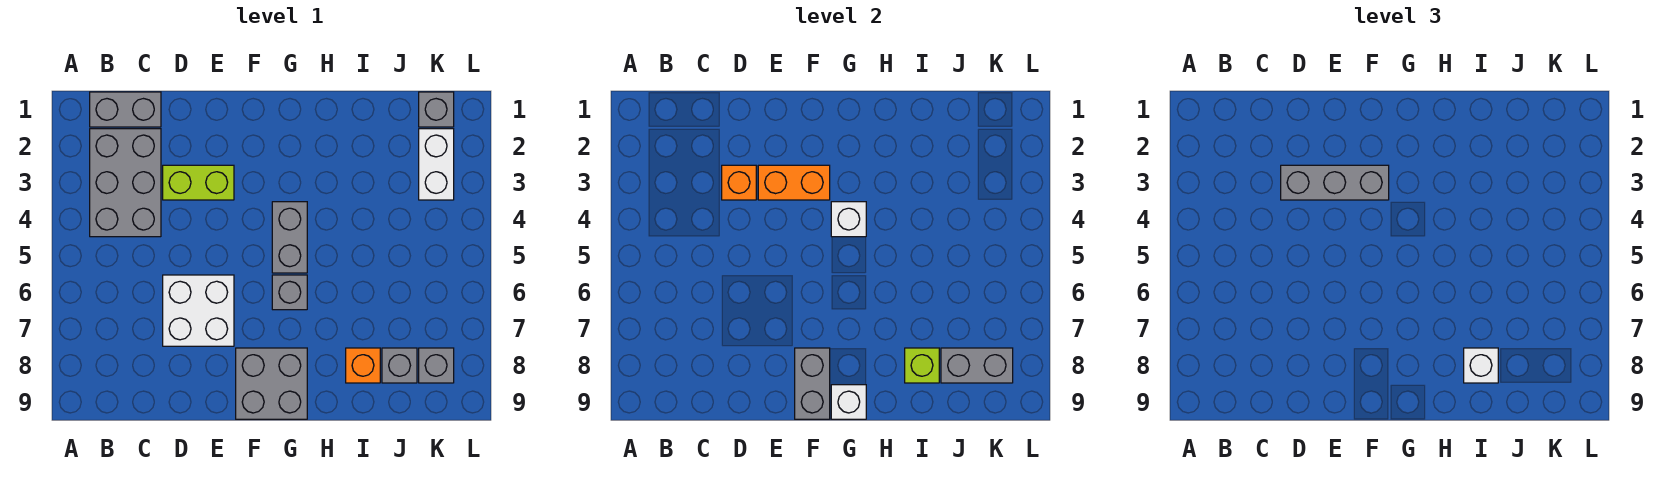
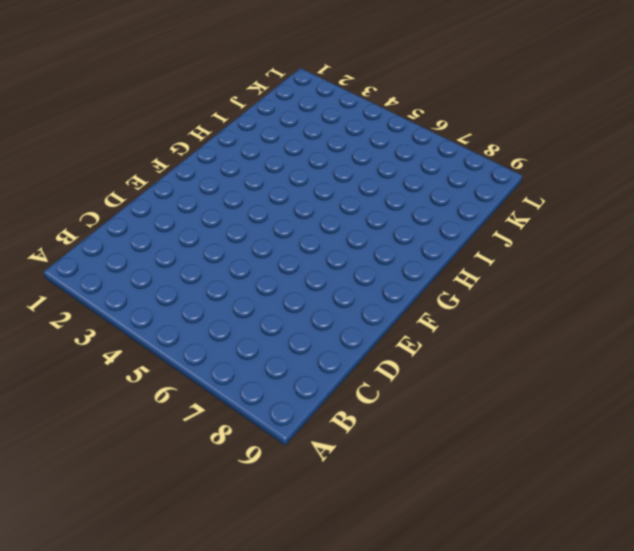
none -> grey brick B1:C1 level 1
none -> grey brick B2:C4 level 1
none -> lime brick D3:E3 level 1

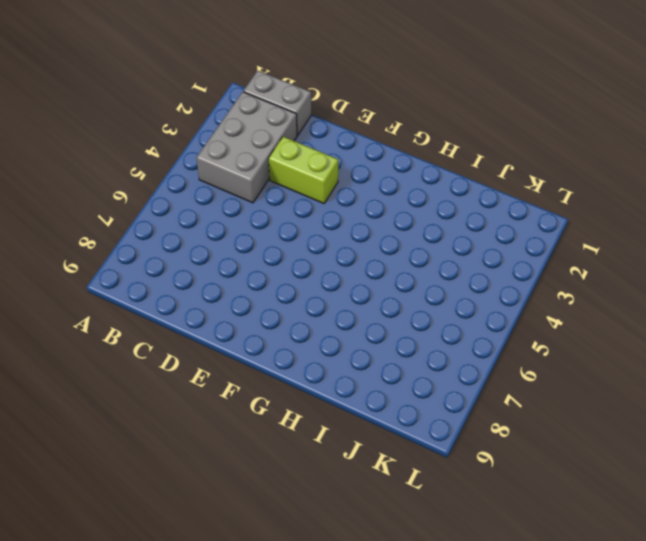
none -> white brick D6:E7 level 1
none -> grey brick F8:G9 level 1
none -> grey brick G4:G5 level 1

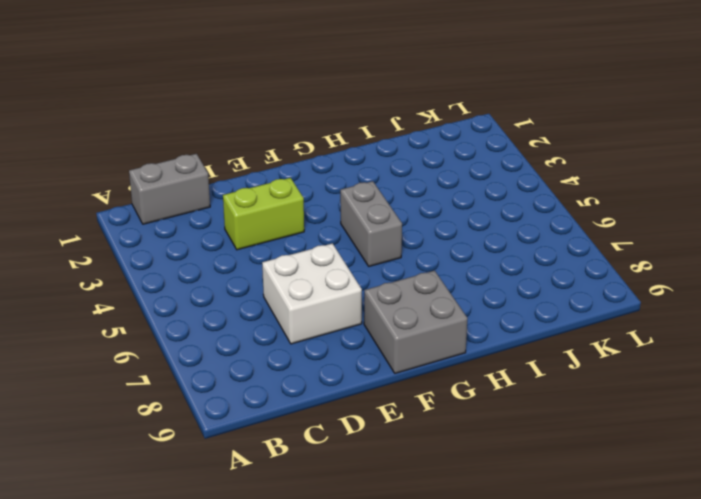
none -> grey brick B2:C4 level 1
none -> grey brick G6 level 1
none -> orange brick I8 level 1

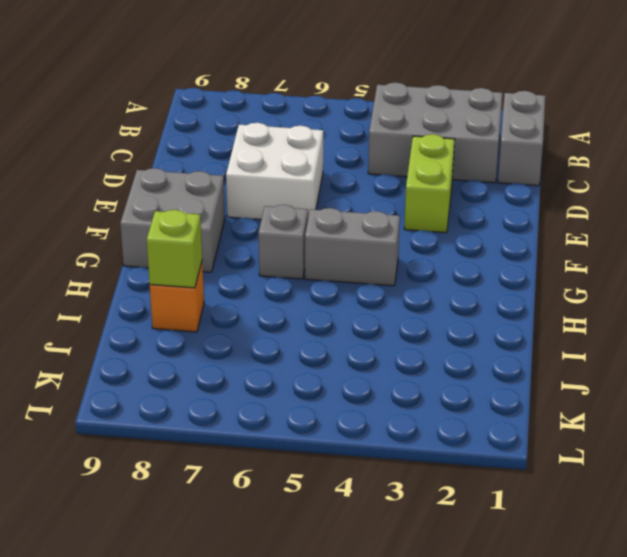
none -> grey brick J8 level 1
none -> grey brick K1 level 1
none -> white brick K2:K3 level 1

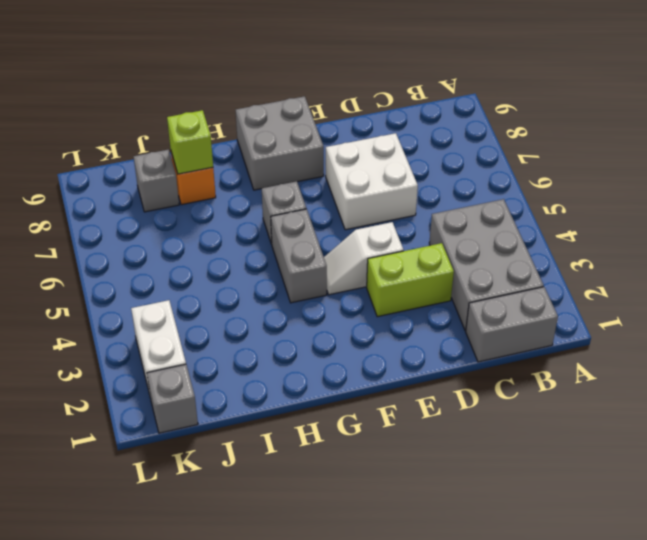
white slope E4:F4 level 1 top E -> none
none -> grey brick K8 level 1
none -> orange brick D3 level 2
none -> orange brick E3:F3 level 2

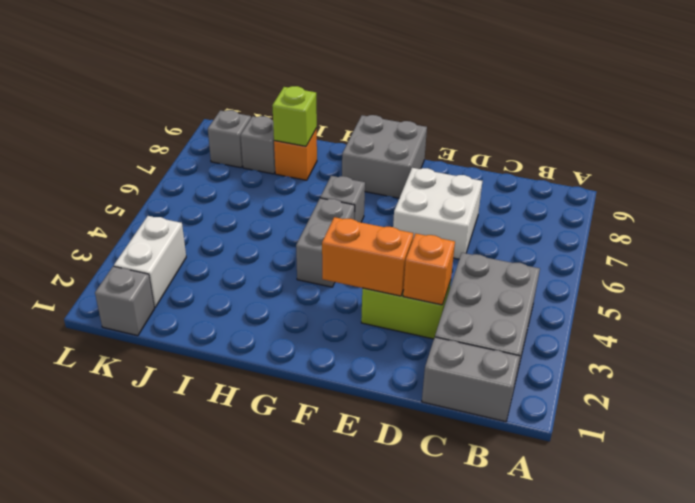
none -> grey brick F8:F9 level 2
none -> white brick G4 level 2
none -> white brick G9 level 2

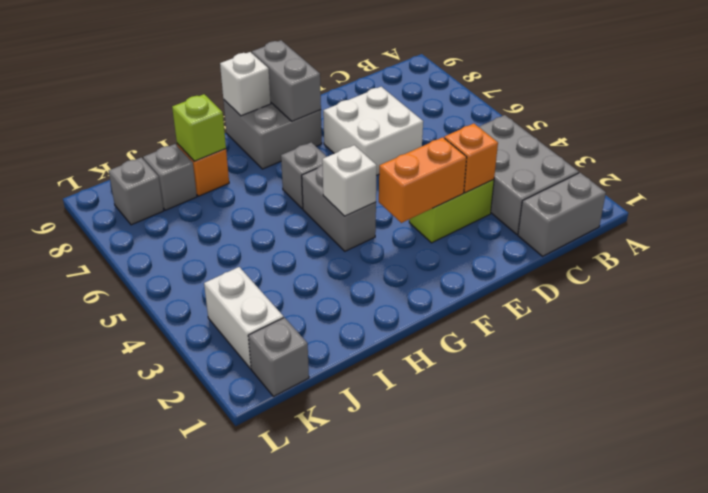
none -> grey brick J8:K8 level 2
none -> grey brick D3:F3 level 3
none -> white brick I8 level 3

